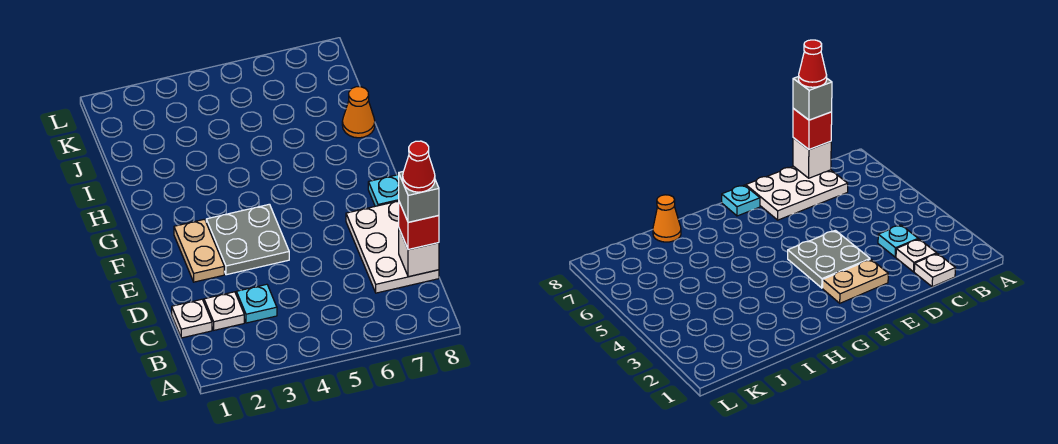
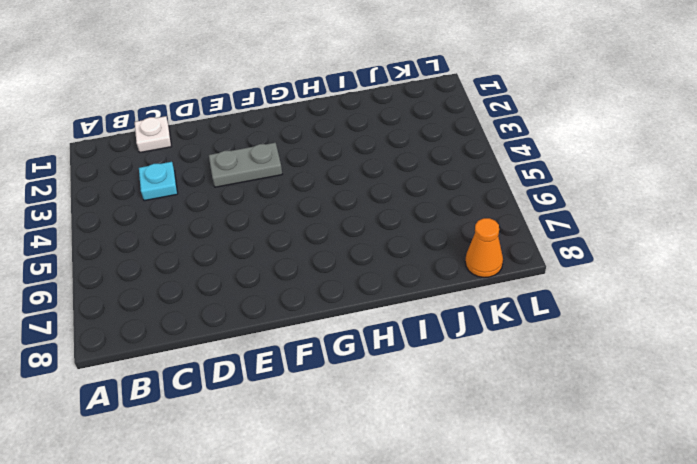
grey plate E3:F3 level 1 -> grey plate E3:F4 level 1
orange cone K8 level 1 -> orange cone I8 level 1
none -> white plate C2 level 1
none -> white plate C7:E8 level 1
none -> tan plate E2:F2 level 1

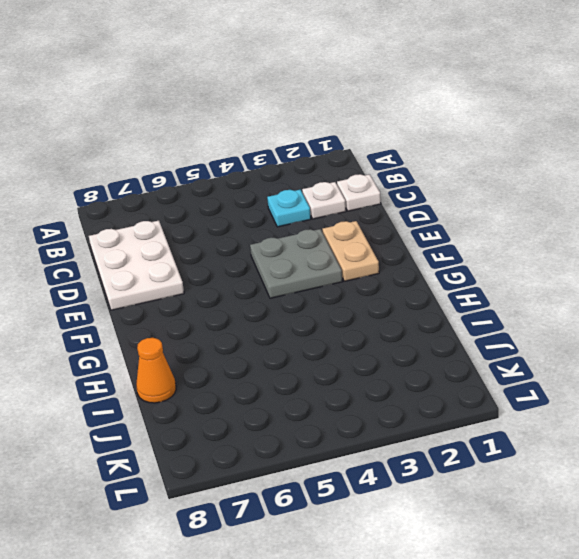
none -> cyan plate F8 level 1
none -> white brick C8 level 2
none -> red brick C8 level 3

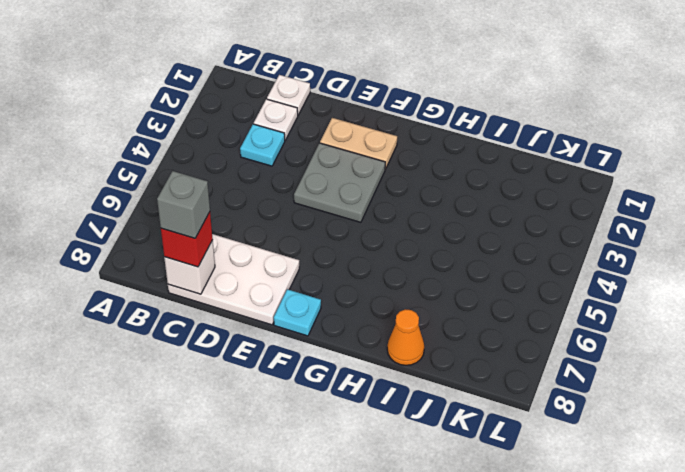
none -> red cone C8 level 5

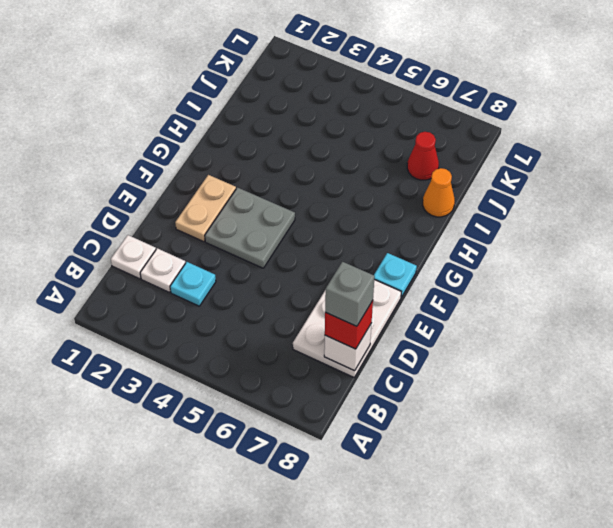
red cone J7 level 1 -> red cone C8 level 5

